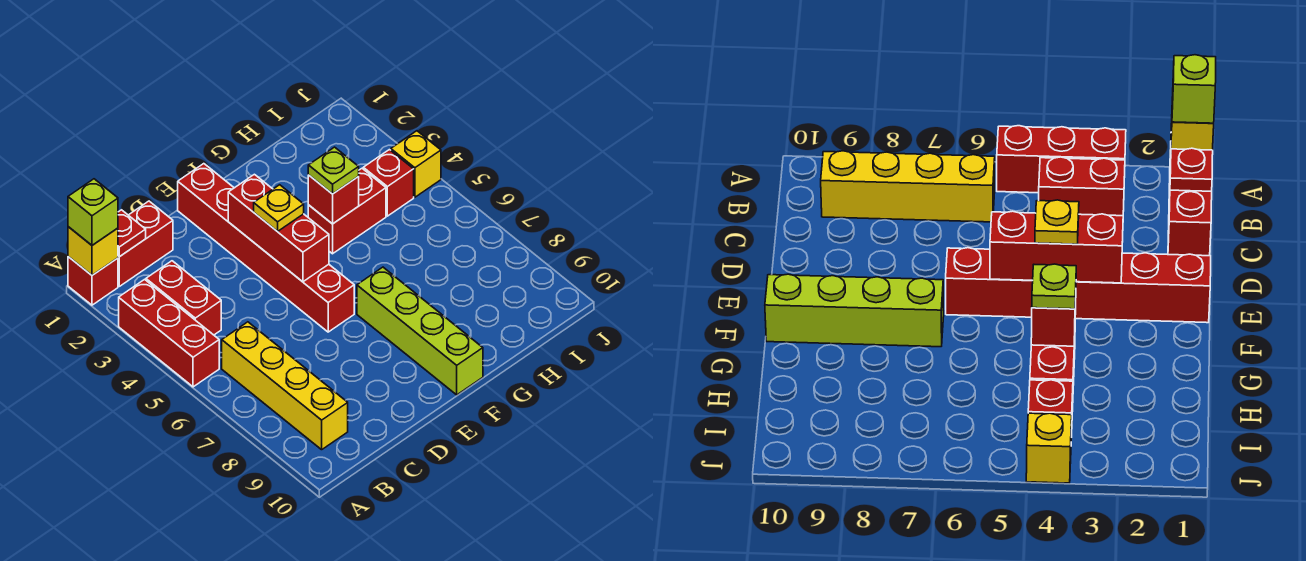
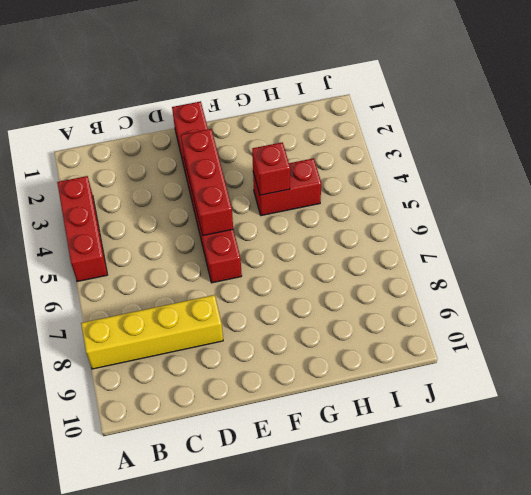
yellow brick A8:D8 level 1 -> yellow brick B6:B9 level 1
none -> red brick A1 level 1
none -> red brick B1:C1 level 1
none -> red brick B3:B4 level 1

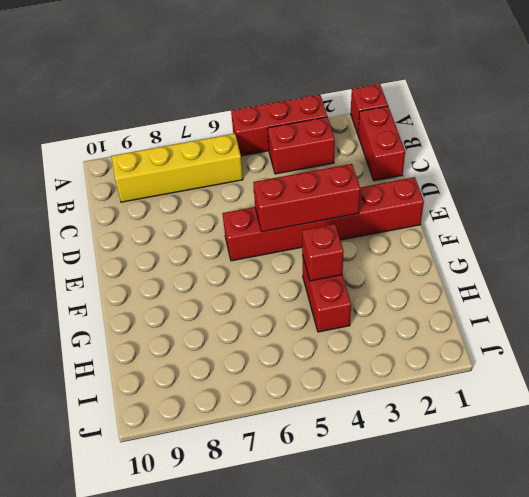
none -> lime brick F7:F10 level 1
none -> red brick I4 level 1
none -> yellow brick J4 level 1

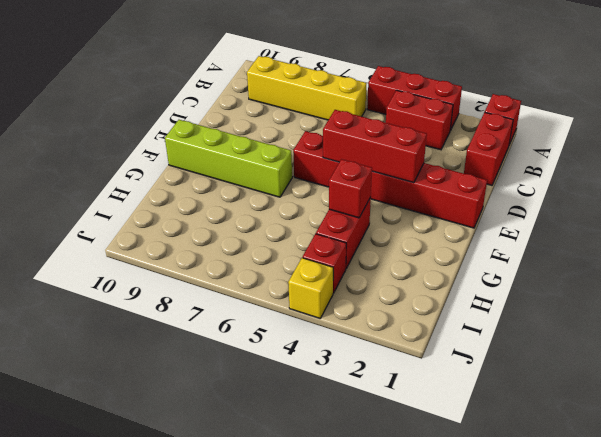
none -> yellow brick A1 level 2
none -> red plate B1 level 2
none -> lime brick A1 level 3

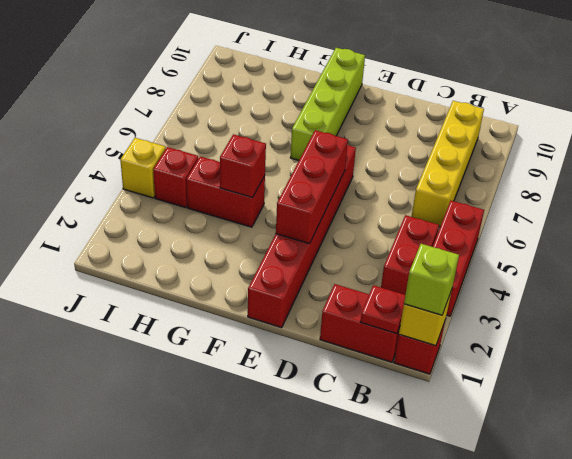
none -> yellow plate E4 level 3
none -> lime plate G4 level 3

